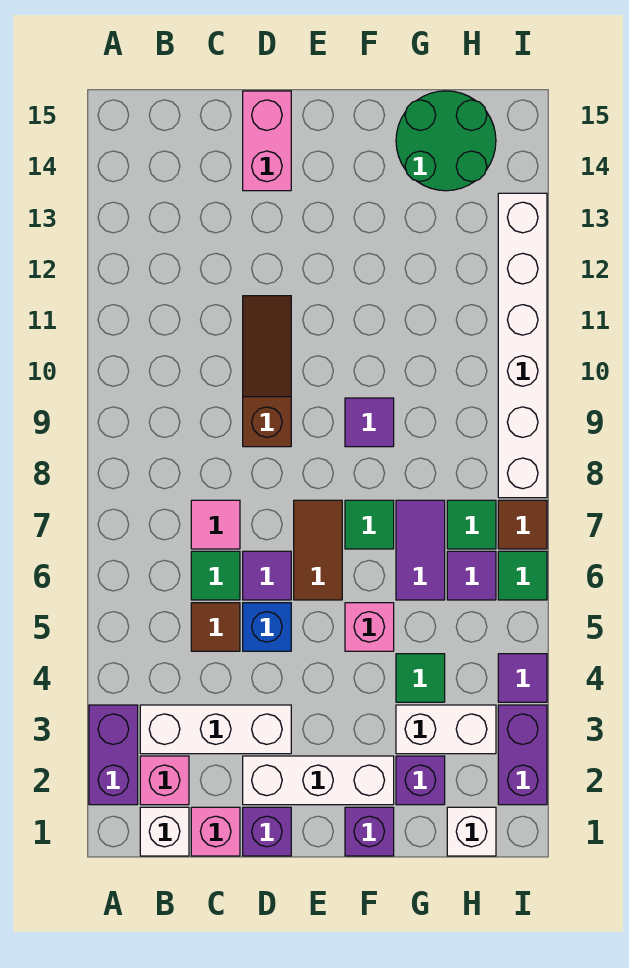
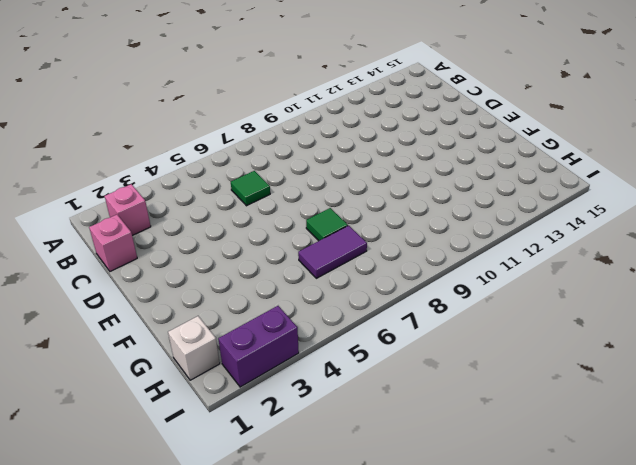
none -> purple brick A2:A3 level 1
none -> white brick B1 level 1
none -> white brick B3:D3 level 1
none -> brown tile C5 level 1

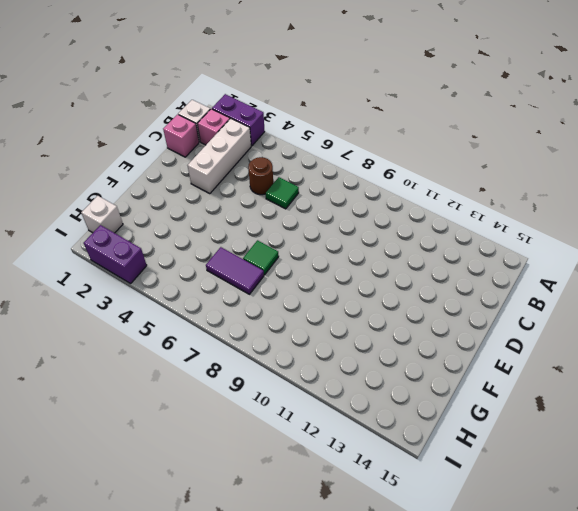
brown round brick C5 level 1 -> brown tile C5 level 1
none -> pink tile C7 level 1
none -> purple brick D1 level 1
none -> white brick D2:F2 level 1
none -> blue brick D5 level 1

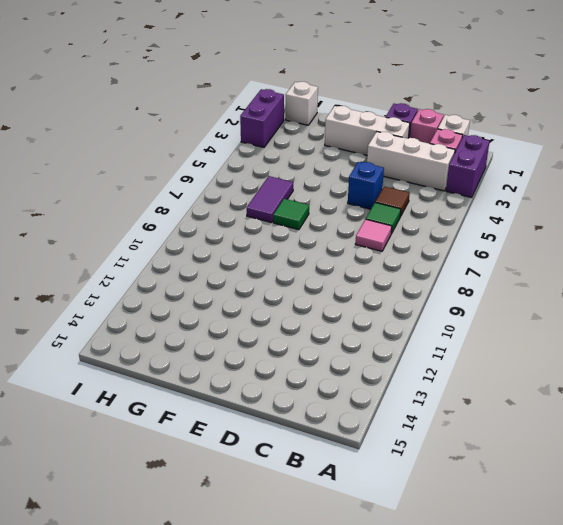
none -> purple tile D6 level 1
none -> brown slope D9:D11 level 1 top 9
none -> pink brick D14:D15 level 1
none -> brown tile E6:E7 level 1

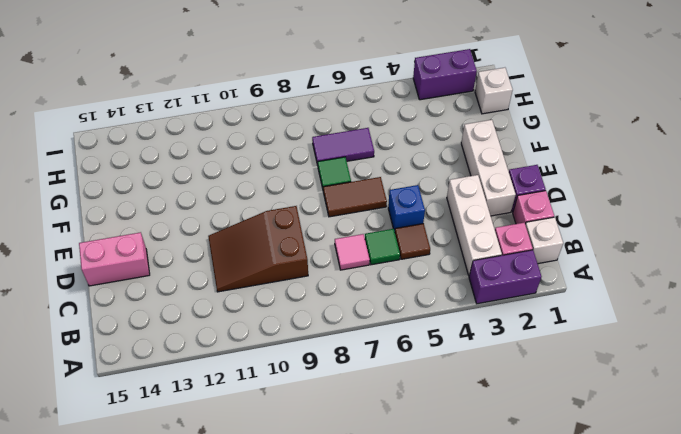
brown slope C9:D11 level 1 top 9 -> brown slope D9:D11 level 1 top 9
none -> purple tile D6 level 1
none -> purple brick F1 level 1
none -> pink brick F5 level 1
none -> purple tile F9 level 1

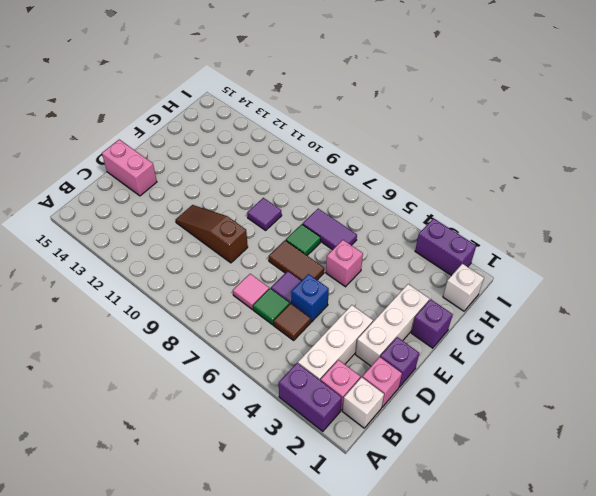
none -> purple brick G2 level 1
none -> white brick G3:H3 level 1
none -> green tile G4 level 1
none -> green round brick G14:H15 level 1

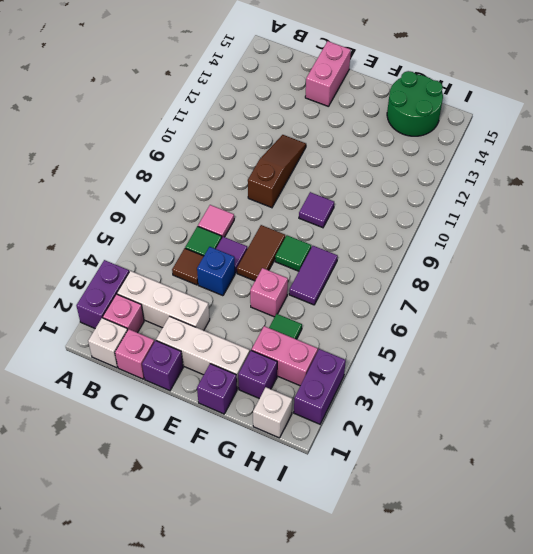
pink brick G3:H3 level 1 -> white brick G3:H3 level 1
none -> purple tile H6 level 1
none -> green tile H7 level 1
none -> purple tile I4 level 1
none -> green tile I6 level 1

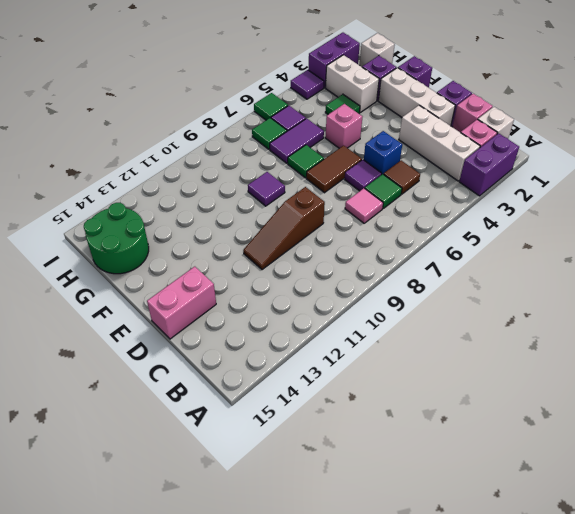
none -> brown tile I7 level 1
none -> white brick I8:I13 level 1

